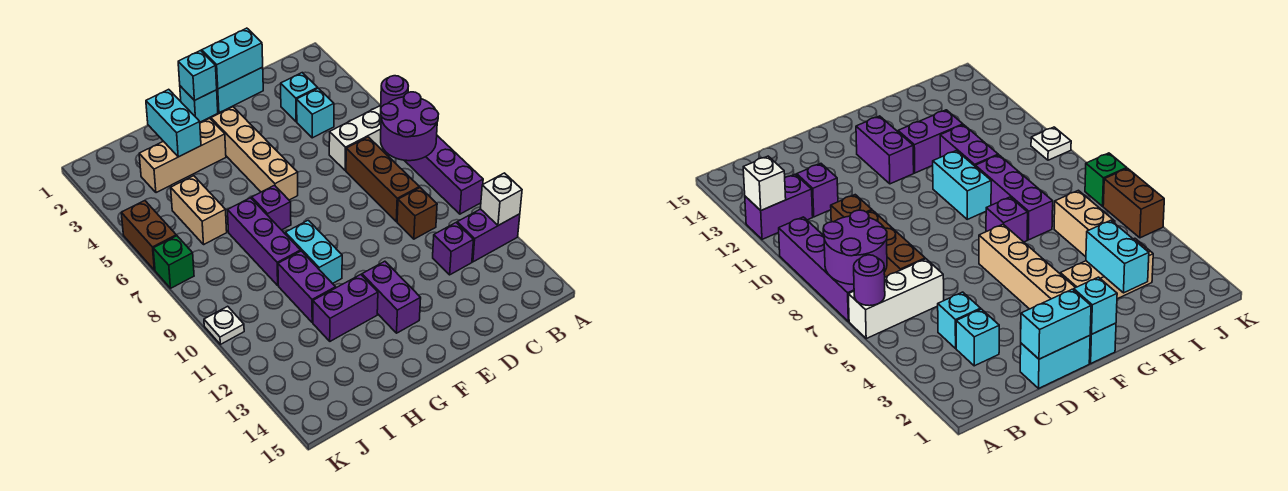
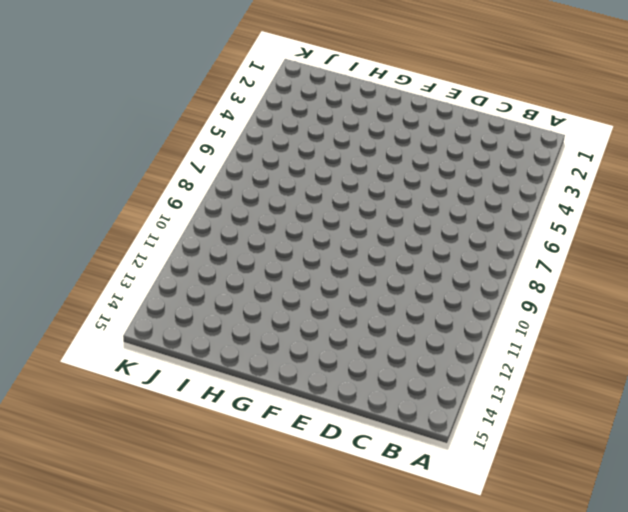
none -> white brick A6:C6 level 1
none -> purple brick A7:A10 level 1
none -> purple brick A12:B12 level 1

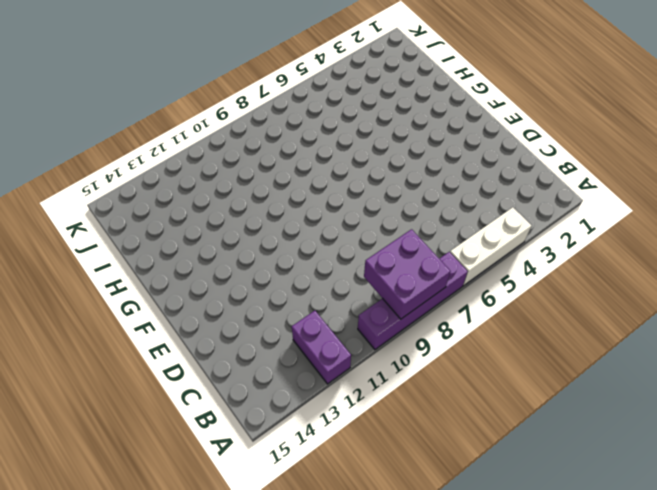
white brick A4:A6 level 1 -> white brick A6:C6 level 1
purple brick A8:B9 level 2 -> purple round brick A7:B8 level 2
none -> cyan brick C3 level 1
none -> cyan brick C4 level 1
none -> brown brick C7:C9 level 1

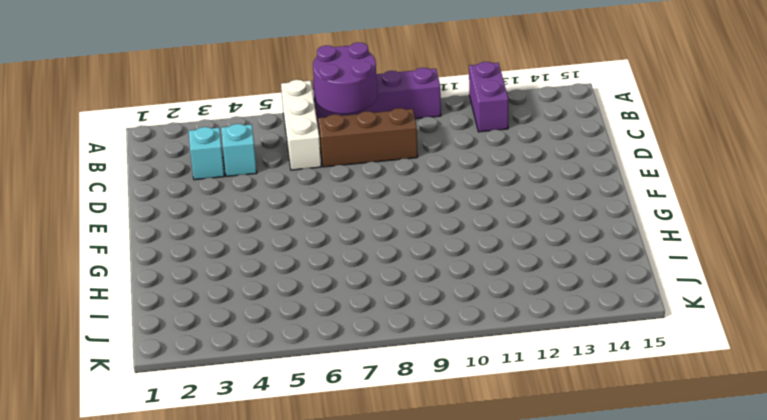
none -> brown brick C10 level 1
none -> purple brick C12 level 1
none -> cyan brick D1:E1 level 1

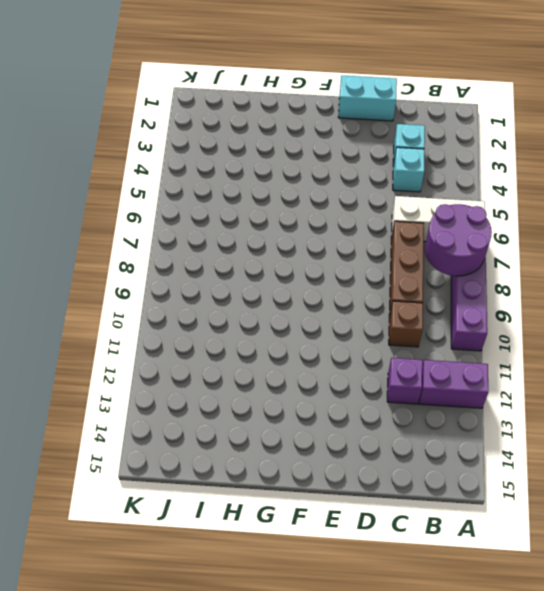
none -> cyan brick F1 level 1
none -> tan brick F3:F6 level 1
none -> purple brick F12:F13 level 1

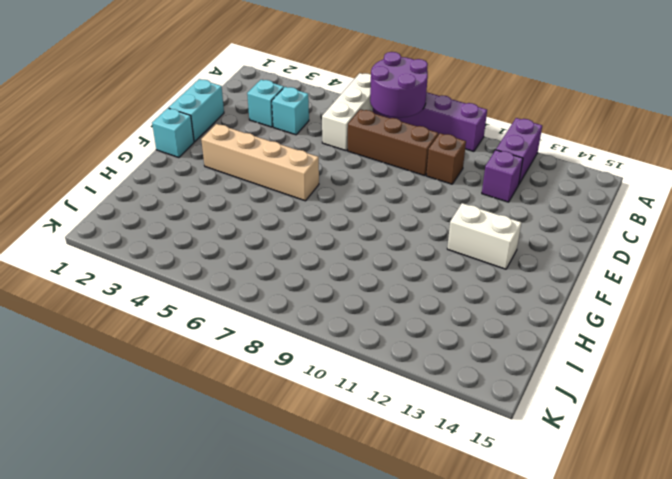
white brick F12:F13 level 1 -> purple brick F12:F13 level 1
none -> tan brick G3:I3 level 1
none -> purple brick G7 level 1
none -> cyan brick G9:G10 level 1

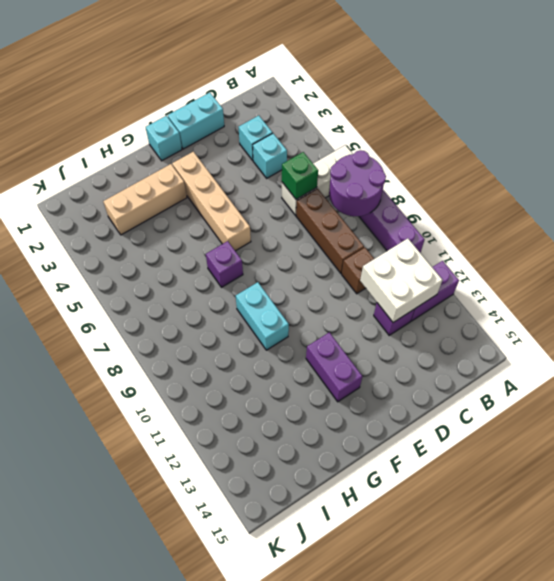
white brick B11:C12 level 2 -> none
green brick C6 level 2 -> green brick K7 level 1
none -> purple brick G12:H12 level 1
none -> purple brick H7:H9 level 1
none -> purple brick H10:H11 level 1

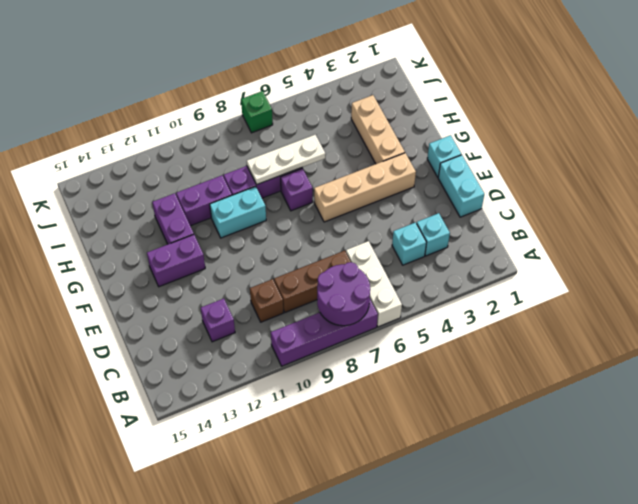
white plate H6:H8 level 2 -> none
none -> purple brick A12:B12 level 1
none -> tan brick I5:I6 level 1
none -> brown brick K5:K6 level 1

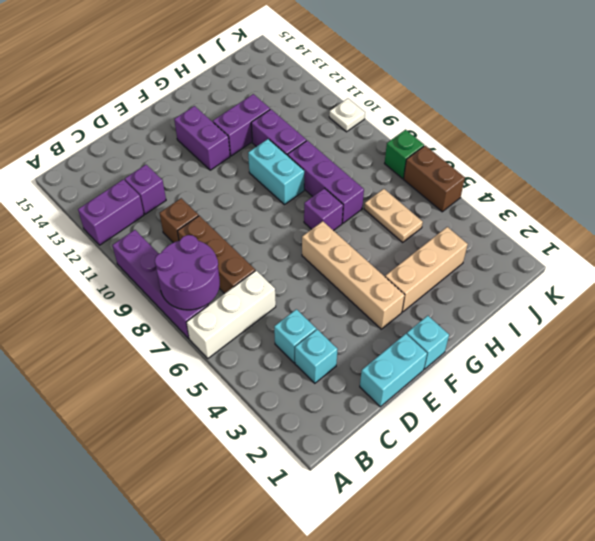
tan plate I5:I6 level 1 -> tan brick I5:I6 level 1
none -> purple round brick A6 level 2
none -> white brick A12 level 2
none -> cyan brick D1:E1 level 2

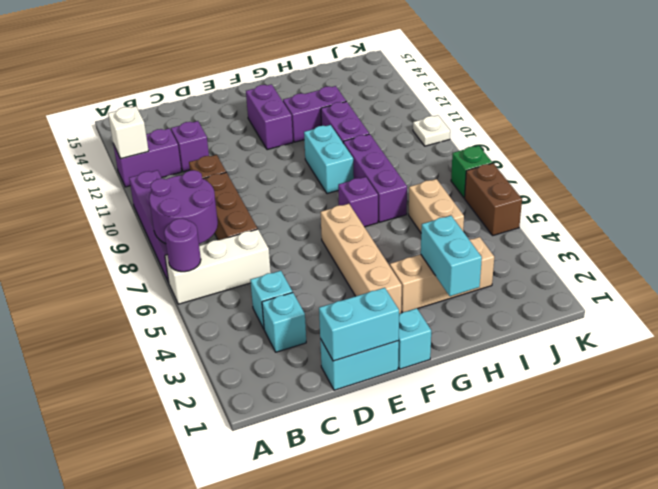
none -> cyan brick F1 level 2

